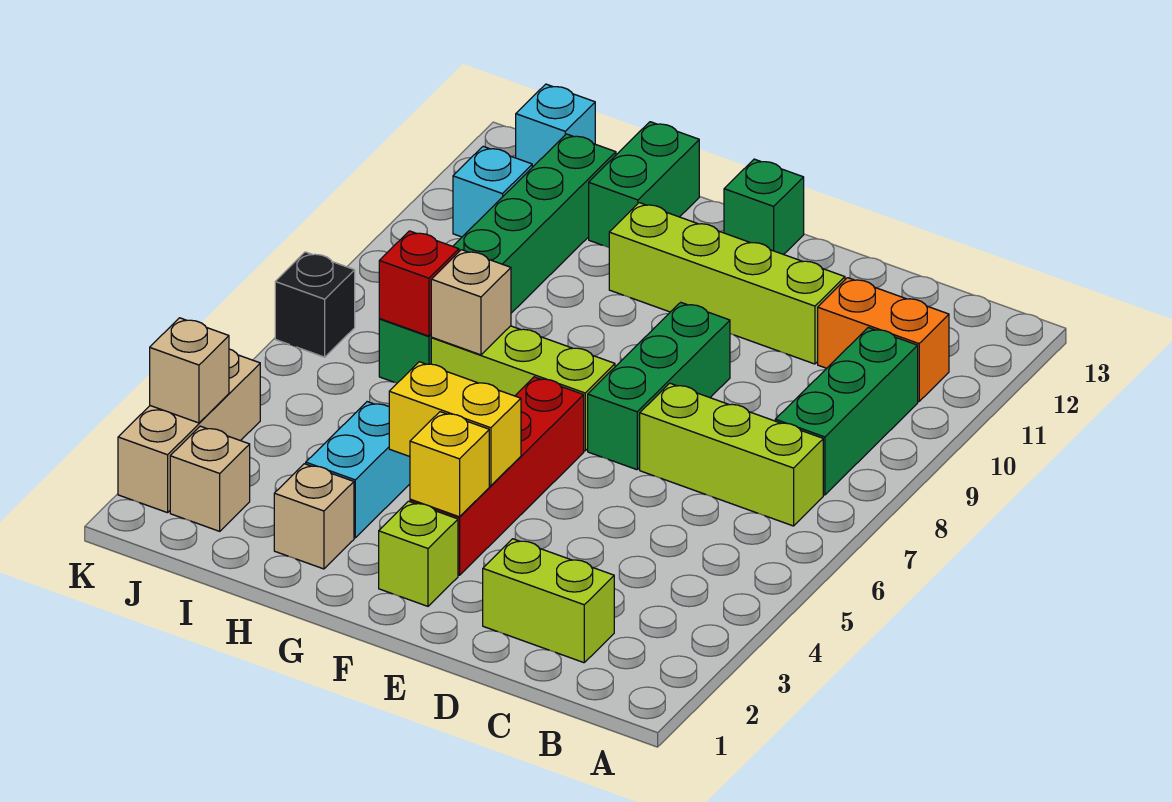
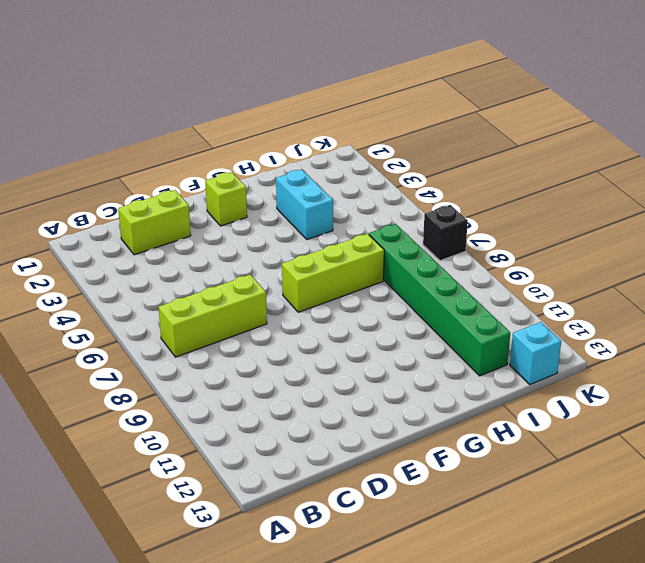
none -> green brick B8:B10 level 1
none -> orange brick B11:C11 level 1
none -> lime brick D11:G11 level 1

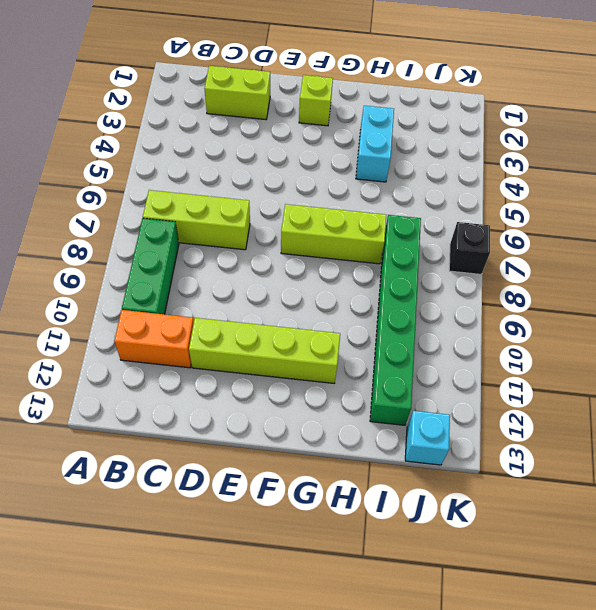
none -> green brick E7:E9 level 1
none -> red brick F3:F6 level 1
none -> green brick F13 level 1

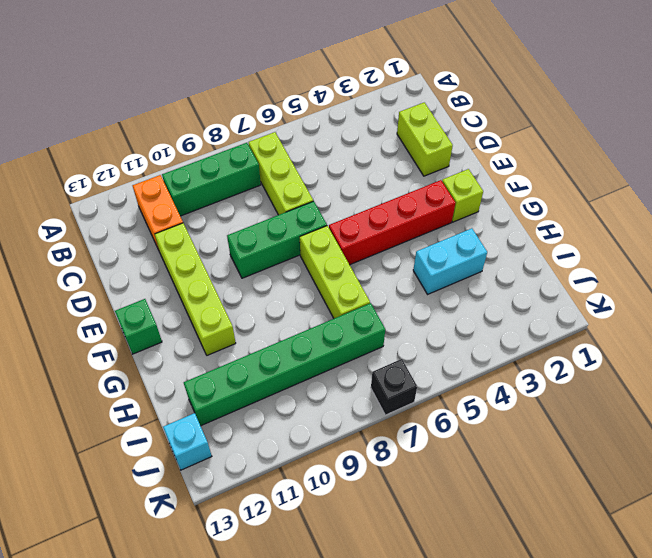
none -> tan brick H2 level 1
none -> green brick H12:H13 level 1
none -> tan brick J2 level 1

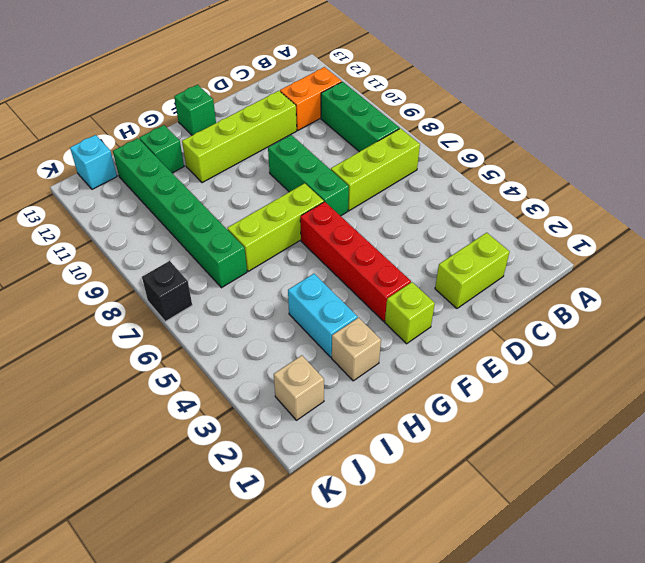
green brick H12 level 1 -> green brick H12:H13 level 1
none -> cyan brick J11 level 1
none -> tan brick K2:K4 level 1
none -> yellow brick F3 level 2

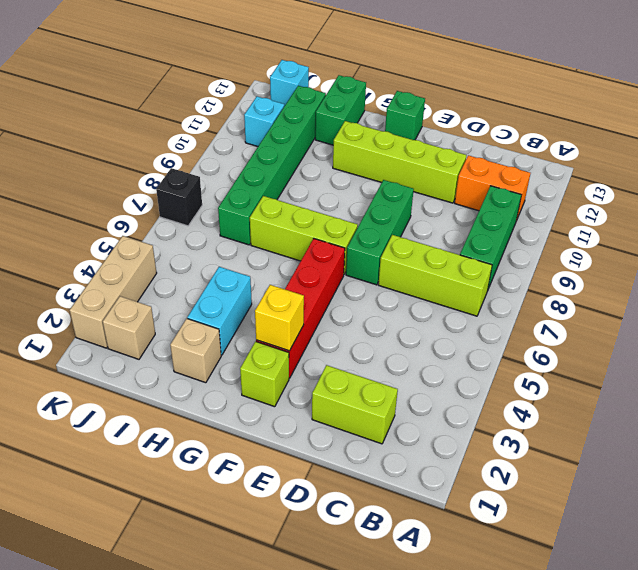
none -> yellow brick F4:G4 level 2
none -> tan brick H7 level 2
none -> red brick I7 level 2

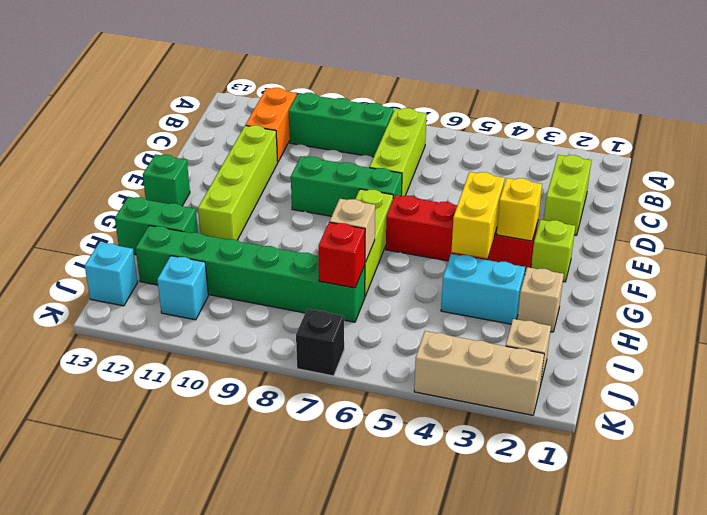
none -> tan brick K3 level 2

